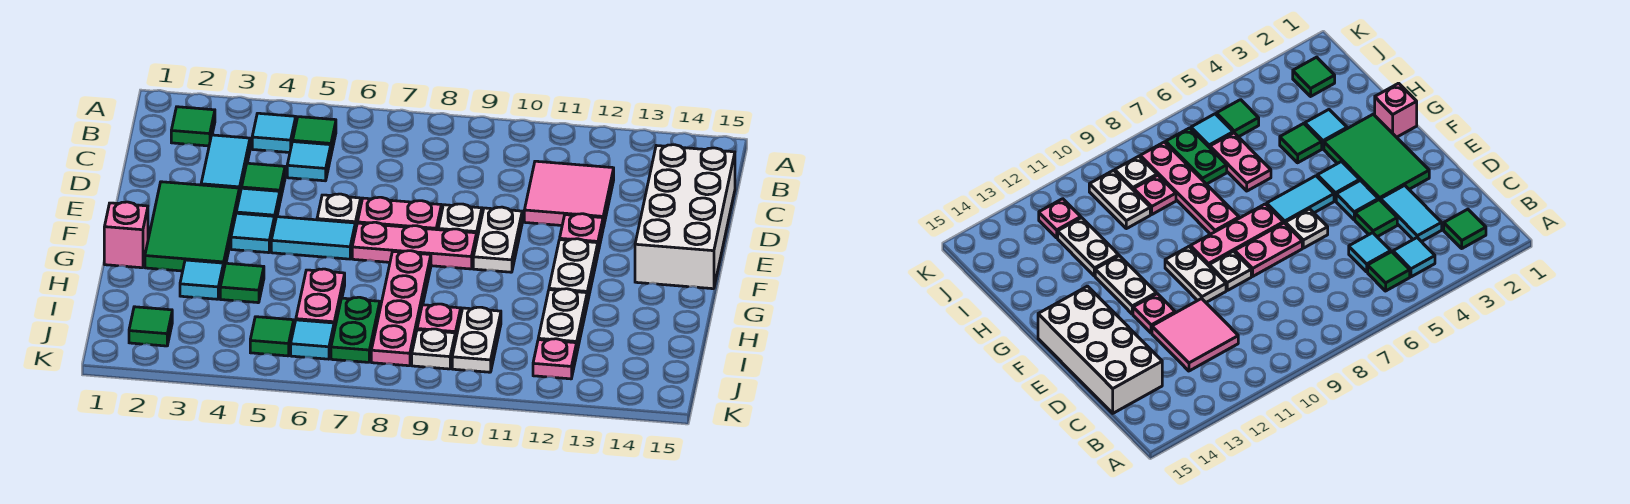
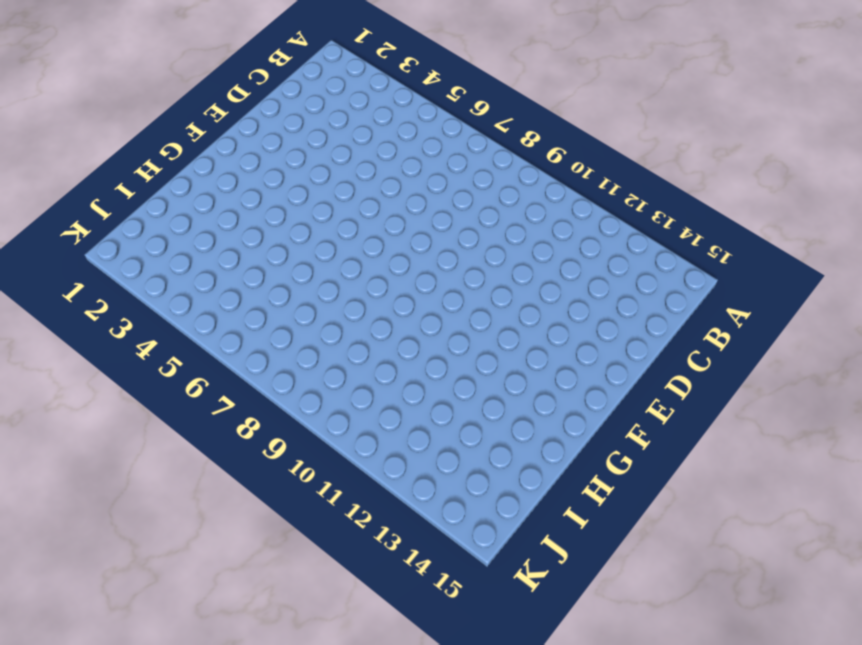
none -> green tile B2 level 1
none -> cyan tile B4 level 1
none -> green tile B5 level 1
none -> cyan tile C3:D3 level 1

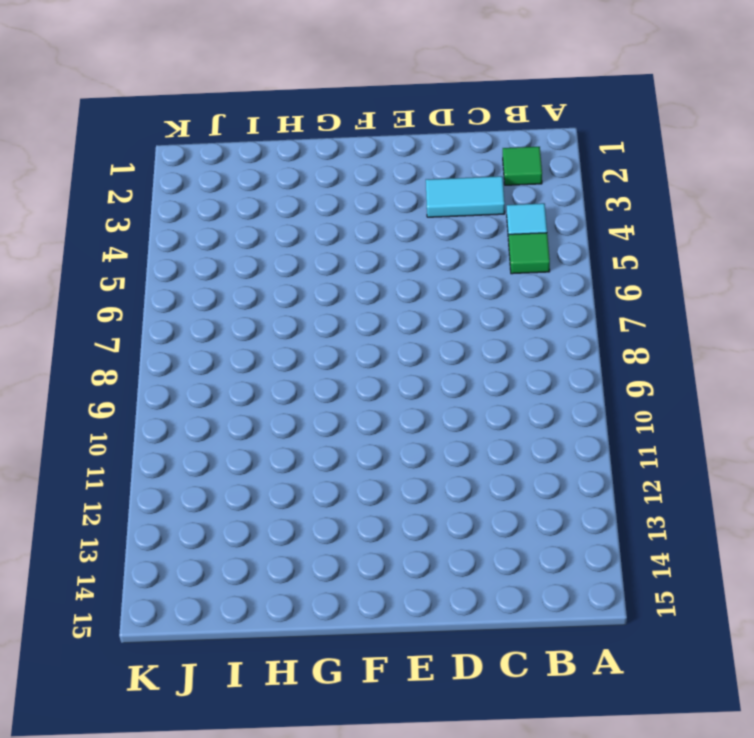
none -> cyan tile C5 level 1
none -> pink tile C11:D12 level 1
none -> white brick C14:F15 level 1
none -> green tile D4 level 1

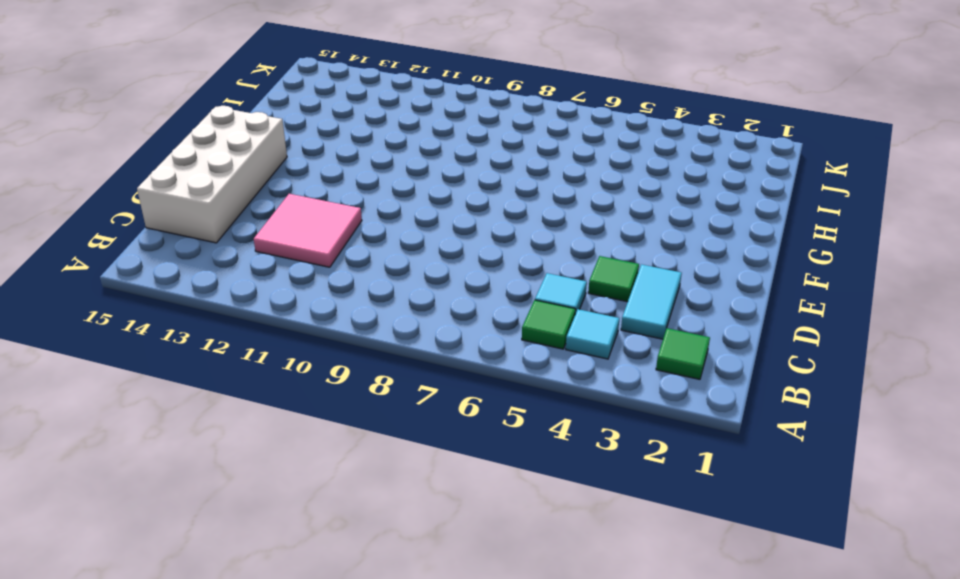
none -> green tile E2:G3 level 1
none -> cyan tile E4 level 1
none -> white plate E6 level 1
none -> pink plate E7:E8 level 1

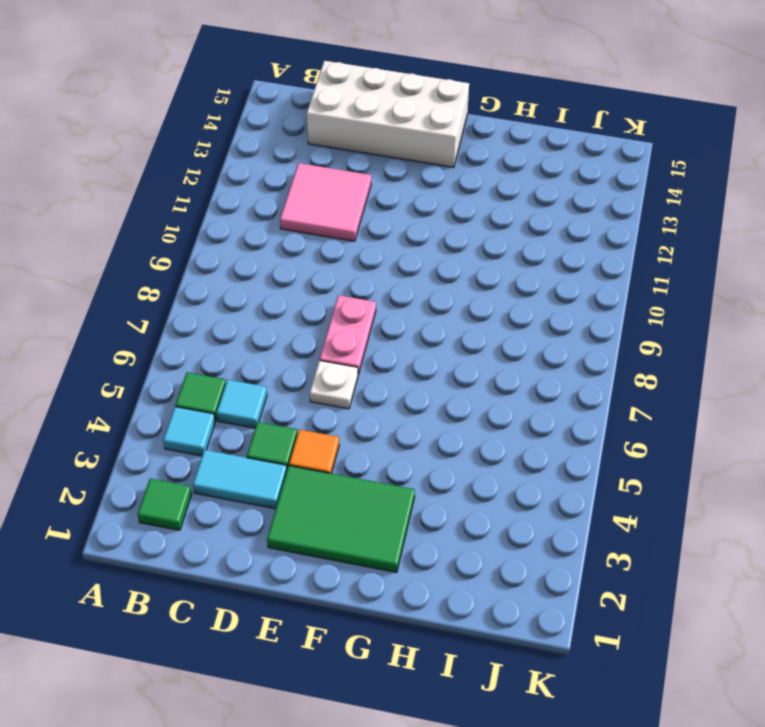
orange tile E4 level 1 -> cyan tile E4 level 1
none -> white plate E9 level 1
none -> white plate E10:F10 level 1
none -> pink plate E12 level 1
none -> cyan tile F4 level 1

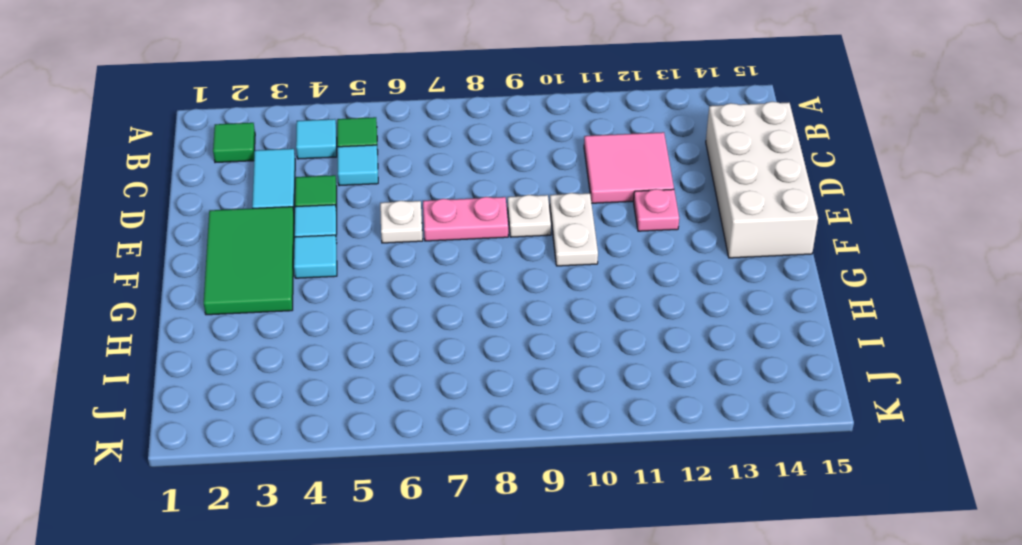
none -> cyan tile F5:F6 level 1
none -> pink plate F7:F9 level 1
none -> white plate F12:G12 level 1
none -> pink brick G1 level 1

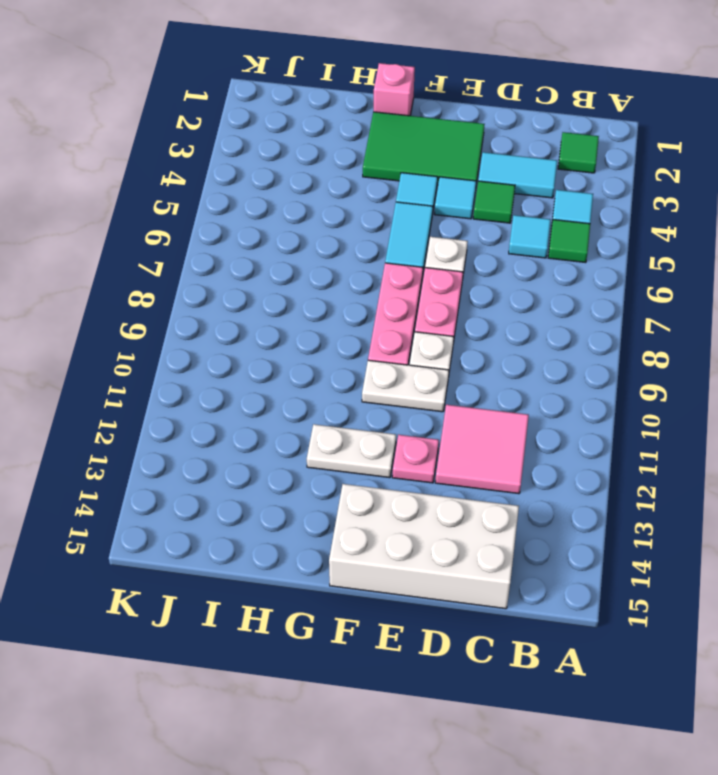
none -> pink plate G8:J8 level 1
none -> cyan tile H3 level 1
none -> green tile H4 level 1
none -> pink plate H6:I6 level 1

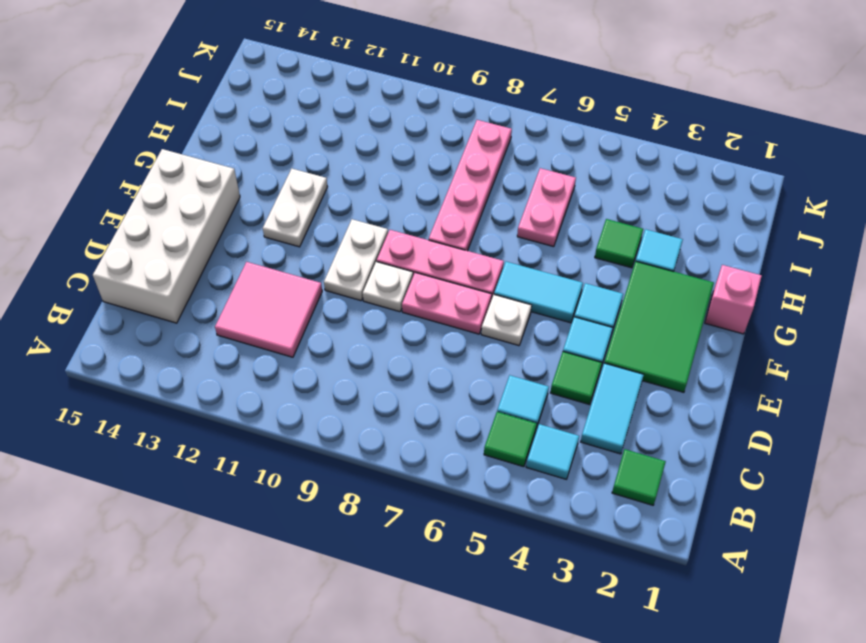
none -> pink plate E12 level 1
none -> white plate H12:I12 level 1
none -> green plate I7:J7 level 1
none -> pink plate I9 level 1

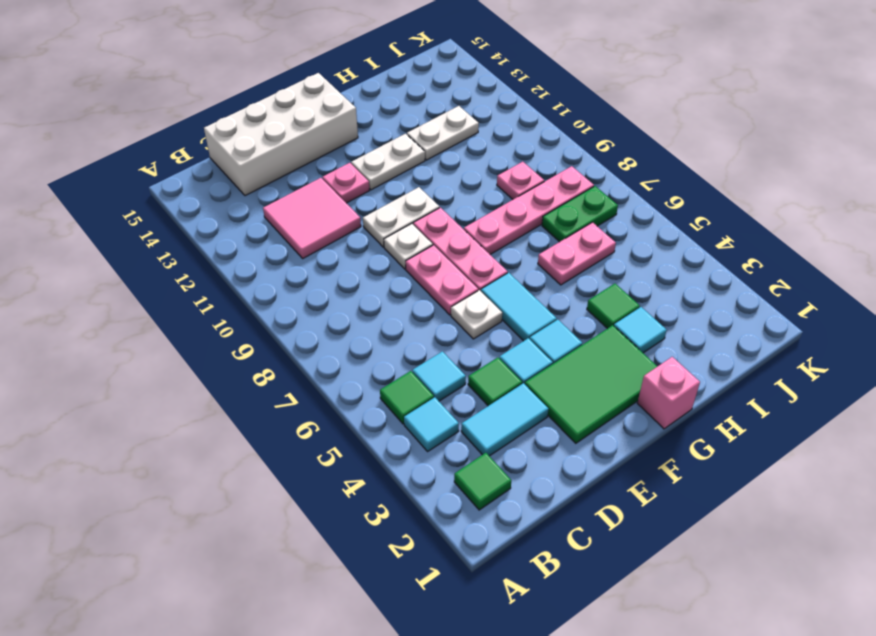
none -> white plate I10:J10 level 1
none -> green tile J2 level 1
none -> green tile J5 level 1
none -> cyan tile J6 level 1

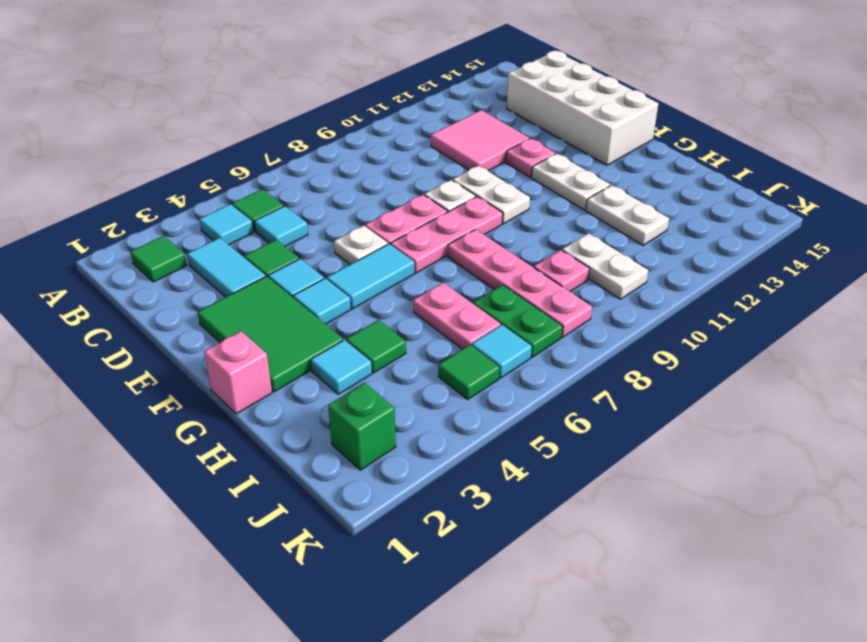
green brick J2 level 1 -> green tile J2 level 1
none -> white plate J9 level 1
none -> pink plate J12 level 1

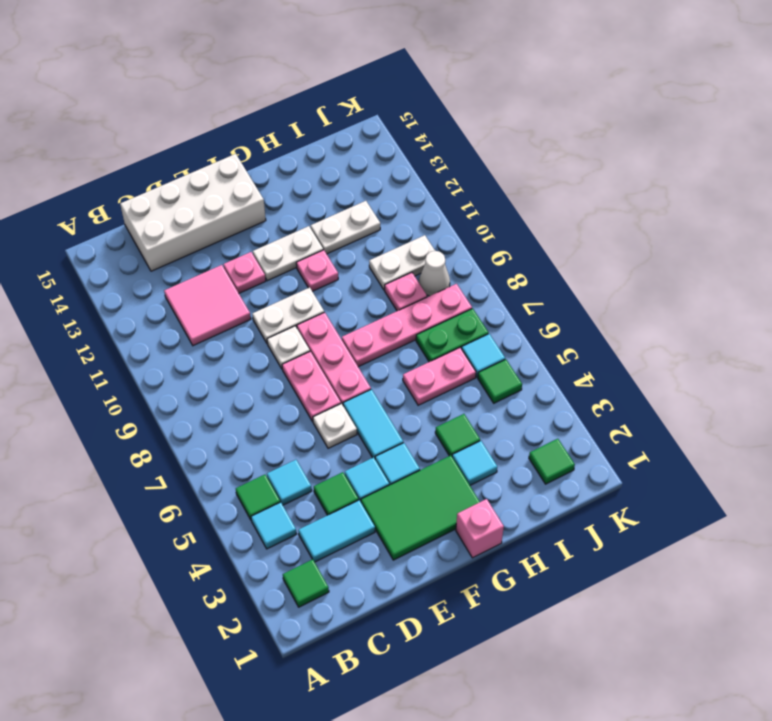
pink plate G11 level 1 -> pink plate J12 level 1
white cone J9 level 1 -> white plate J9 level 1

